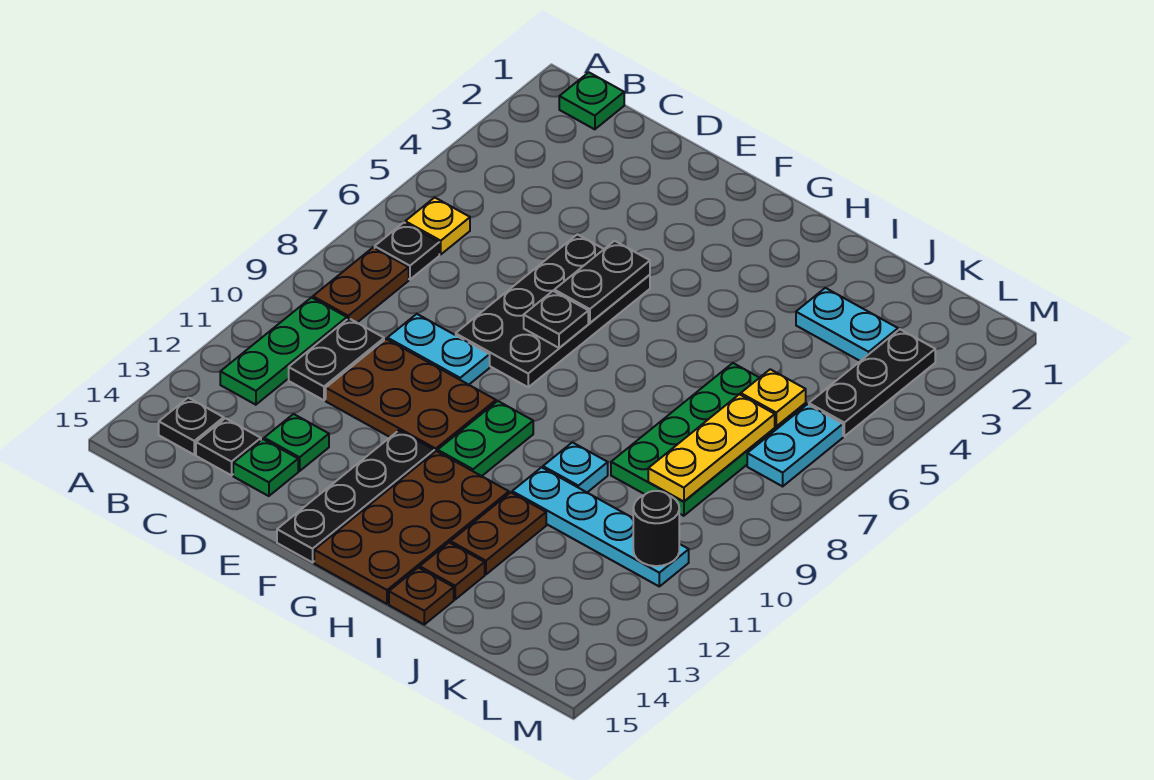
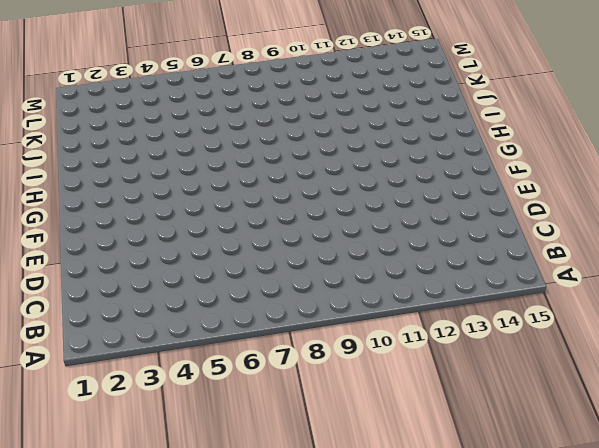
none -> green plate B1 level 1
none -> yellow plate B6 level 1
none -> black plate B7 level 1
none -> brown plate B8:B9 level 1

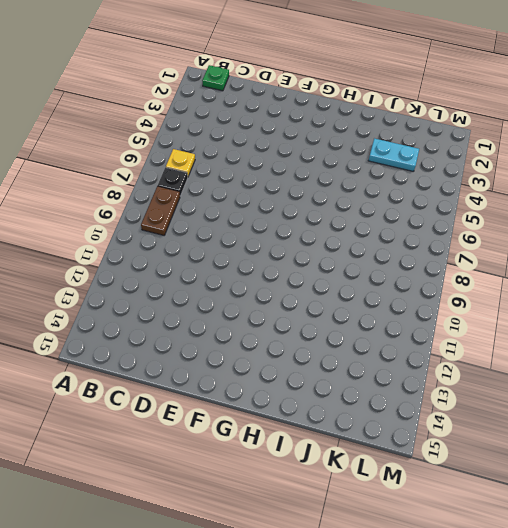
none -> green plate B10:B12 level 1
none -> black plate B14 level 1
none -> black plate C10:C11 level 1
none -> black plate C14 level 1

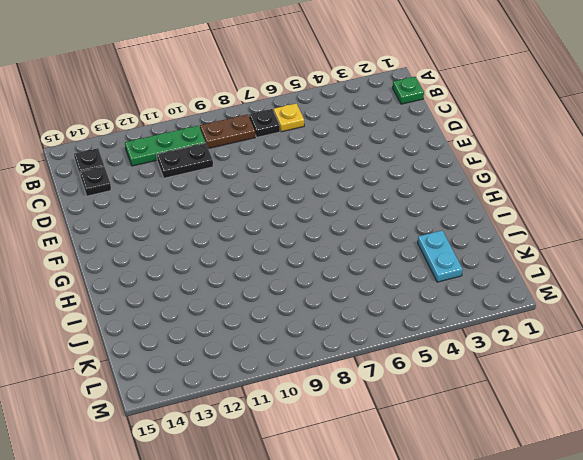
none -> cyan plate D9:E9 level 1
none -> brown plate D10:F11 level 1
none -> green plate D13 level 1
none -> green plate D14 level 1

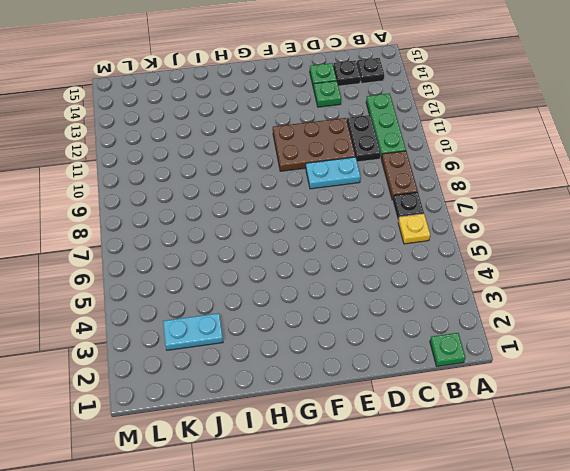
none -> black plate E5:F8 level 1
none -> black plate F12:F15 level 1
none -> green plate G10:G11 level 1
none -> brown plate G12:H15 level 1

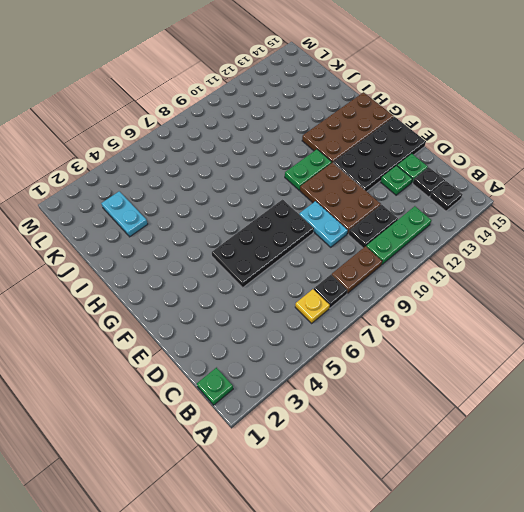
black plate E12:F15 level 1 -> black plate F12:F15 level 1
none -> cyan plate I10 level 1
none -> cyan plate I11:L11 level 1
none -> brown plate I12:I13 level 1
none -> brown plate I14 level 1

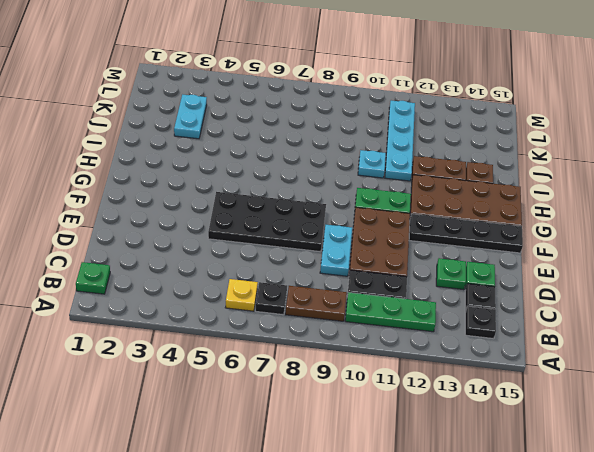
none -> brown plate I15 level 1
none -> green plate J6:K9 level 1
none -> black plate L3:L5 level 1
none -> cyan plate L6:L7 level 1

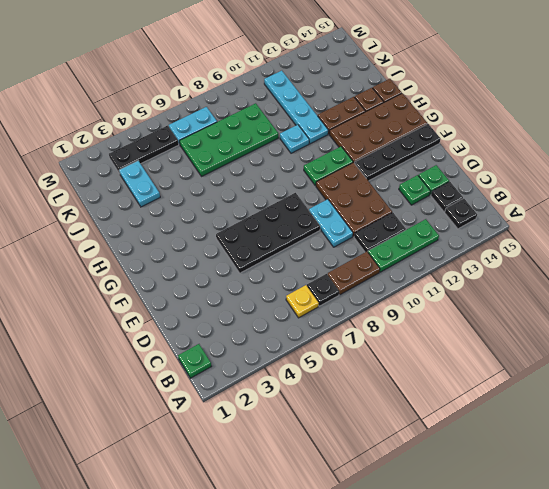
none -> black plate F5:F6 level 2
none -> black plate F7 level 2
none -> yellow plate K6 level 2
none -> yellow plate K7:K9 level 2

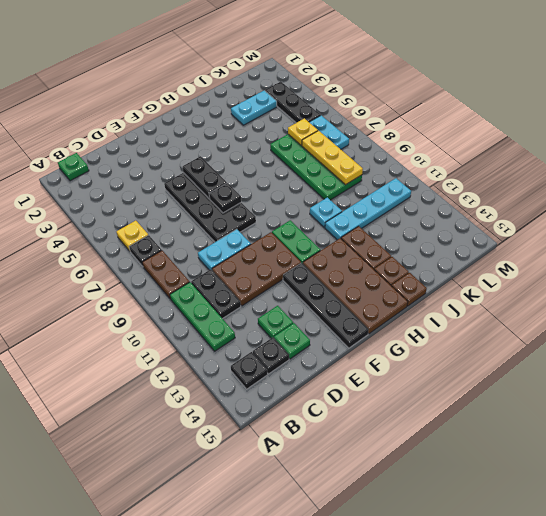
none -> black round brick L11 level 2

